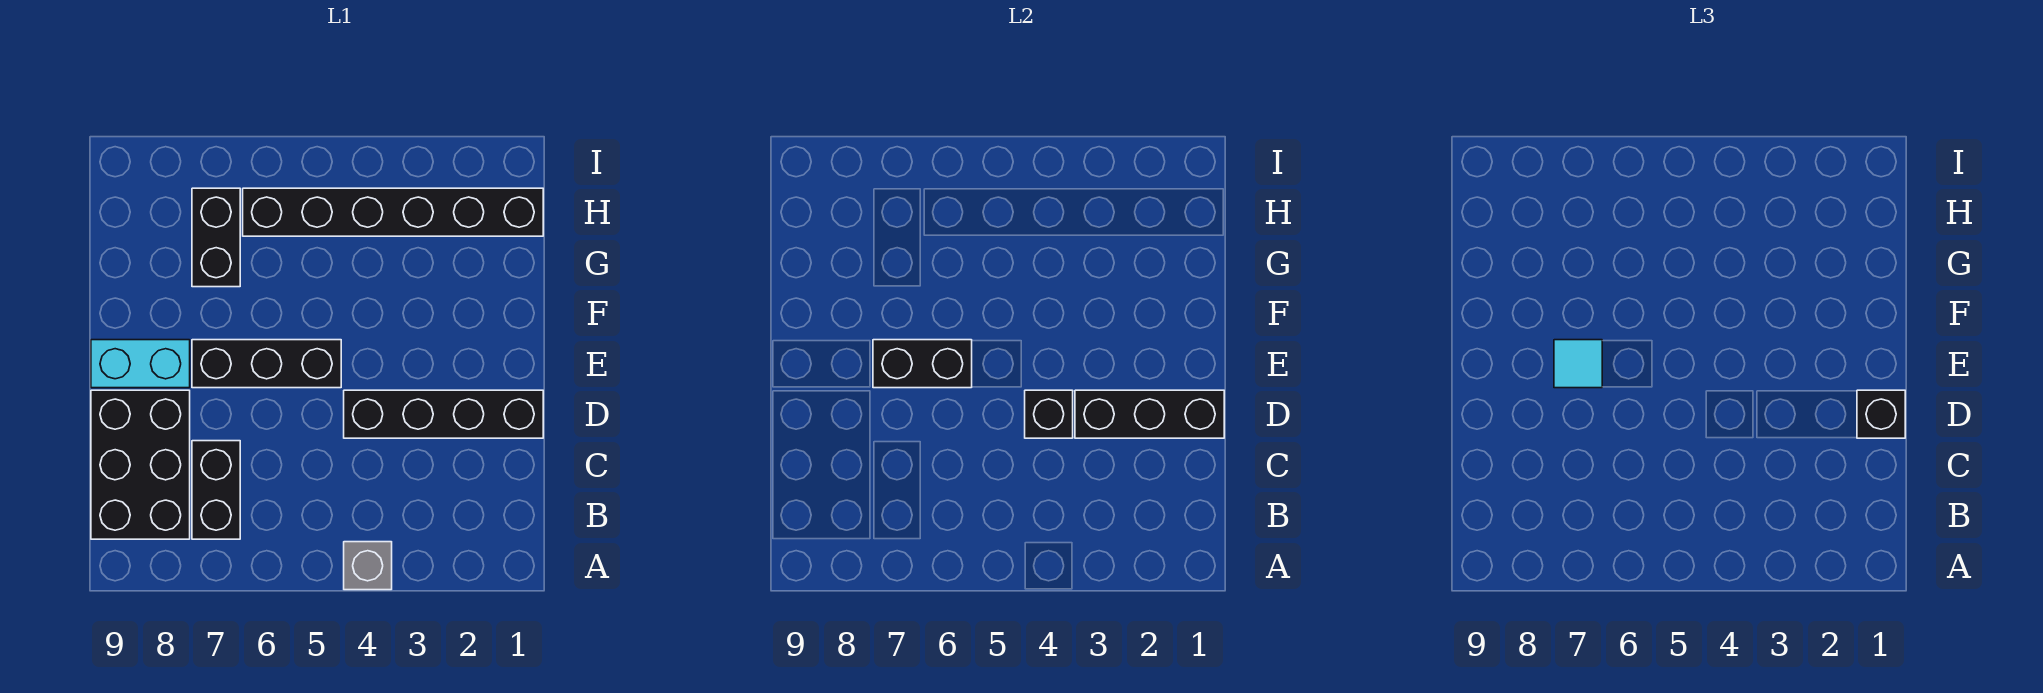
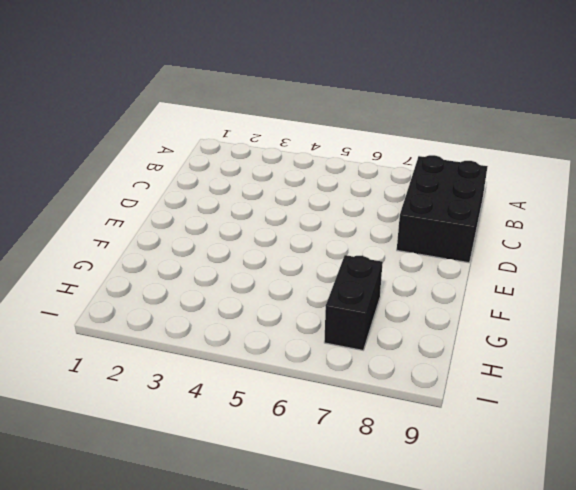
none -> grey brick A4 level 1
none -> black brick B7:C7 level 1
none -> black brick D1:D4 level 1

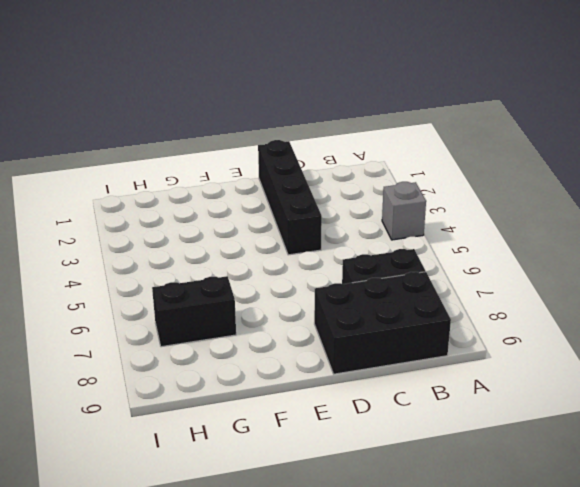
none -> black brick E5:E7 level 1
none -> cyan brick E8:E9 level 1
none -> black brick H1:H6 level 1

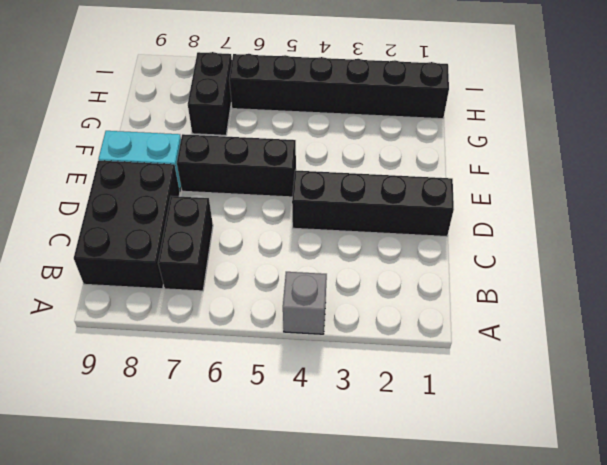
none -> black brick D1:D3 level 2
none -> black brick D4 level 2
none -> black brick E6:E7 level 2

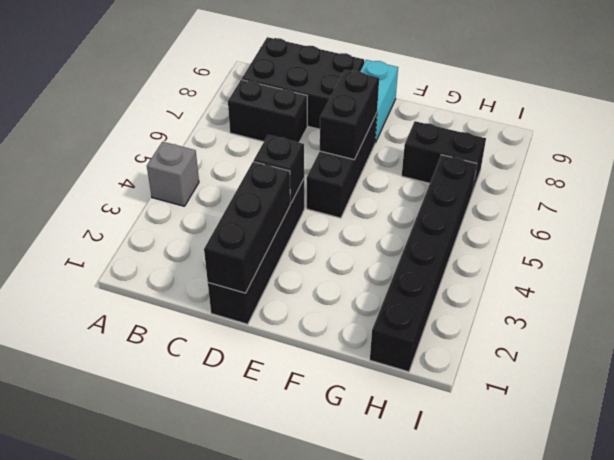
none -> black brick D1 level 3
none -> cyan tile E7 level 3

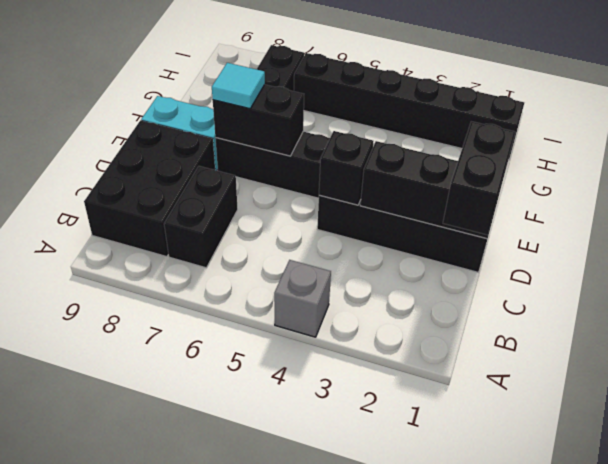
black brick C1:D1 level 3 -> black brick D1 level 3

